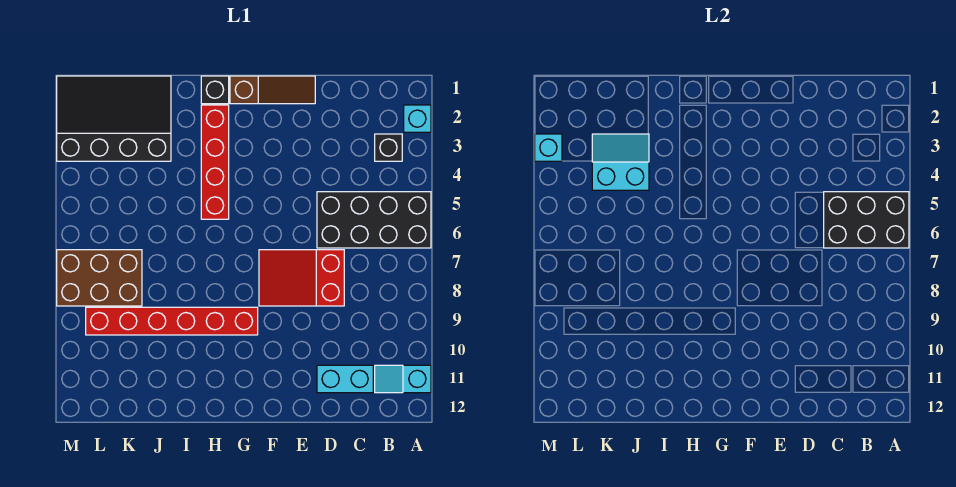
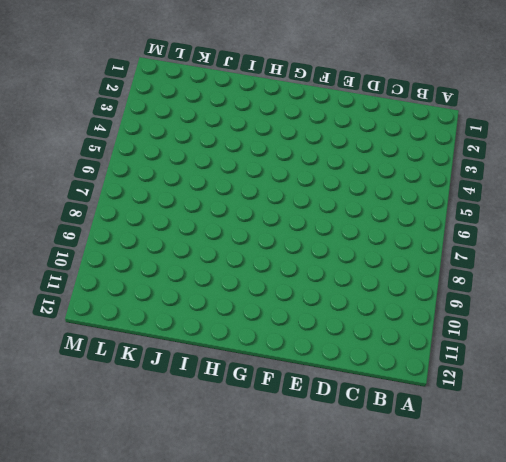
none -> cyan brick A2 level 1
none -> black brick A5:D6 level 1
none -> cyan slope A11:B11 level 1 top A

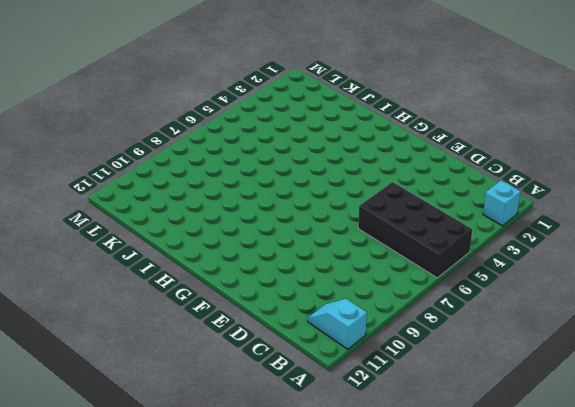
none -> black brick B3 level 1
none -> cyan brick C11:D11 level 1
none -> red slope D7:F8 level 1 top D

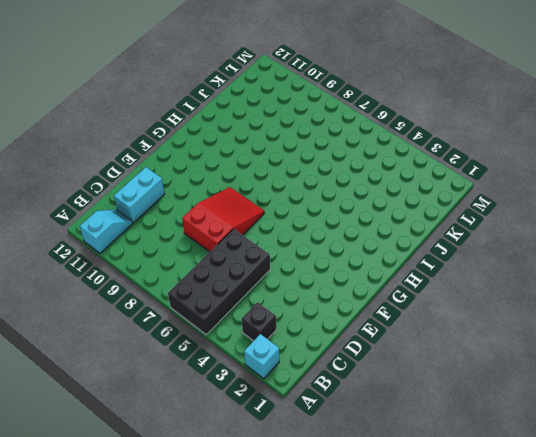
none -> brown slope E1:G1 level 1 top G
none -> red brick G9:L9 level 1
none -> black brick H1 level 1

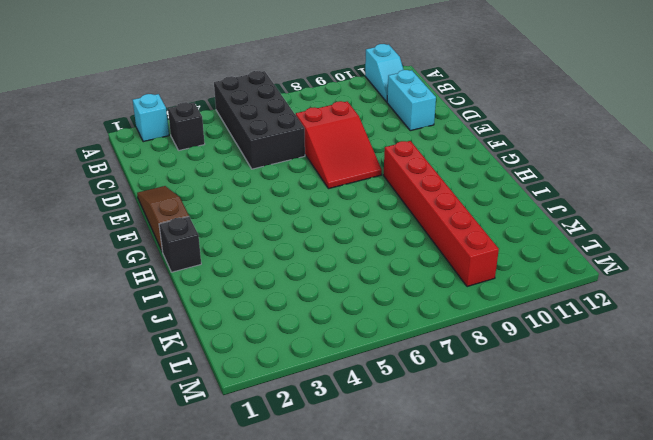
none -> red brick H2:H5 level 1
none -> black slope J1:M3 level 1 top 3
none -> brown brick K7:M8 level 1

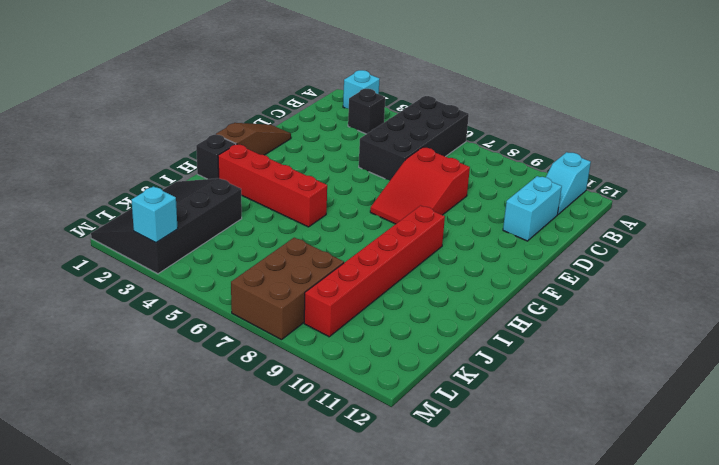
none -> black brick A5:C6 level 2
none -> cyan slope J3:K4 level 2 top 4

